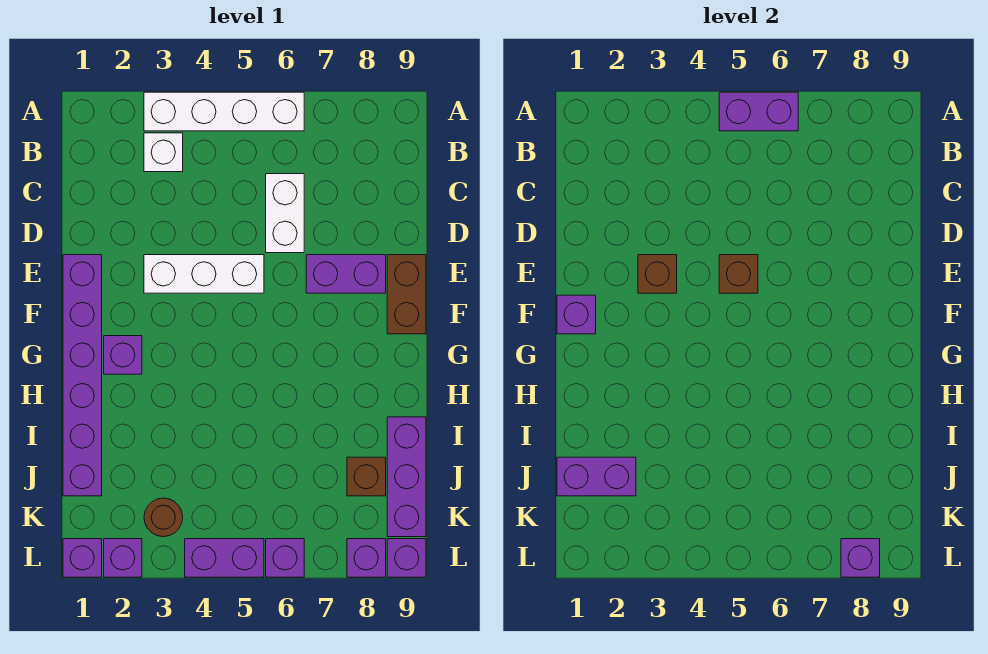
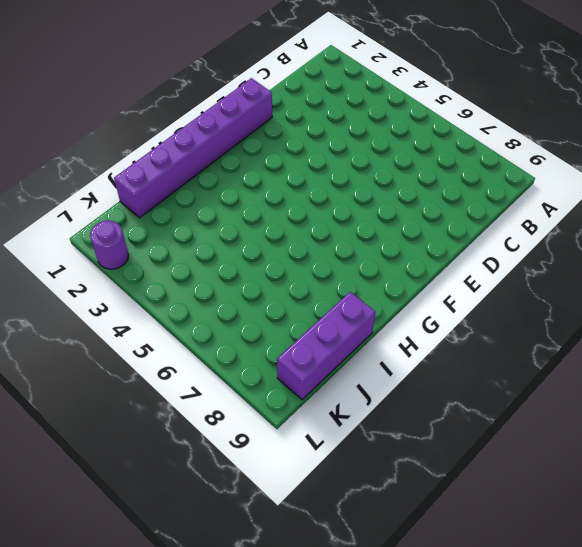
purple round brick L2 level 1 -> purple brick L2 level 1
none -> white brick A3:A6 level 1
none -> white brick B3 level 1
none -> white brick C6:D6 level 1

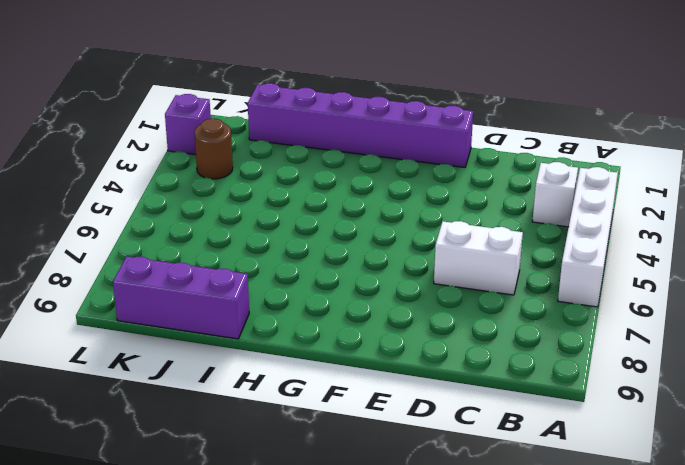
none -> white brick E3:E5 level 1
none -> purple brick E7:E8 level 1
none -> brown brick E9:F9 level 1

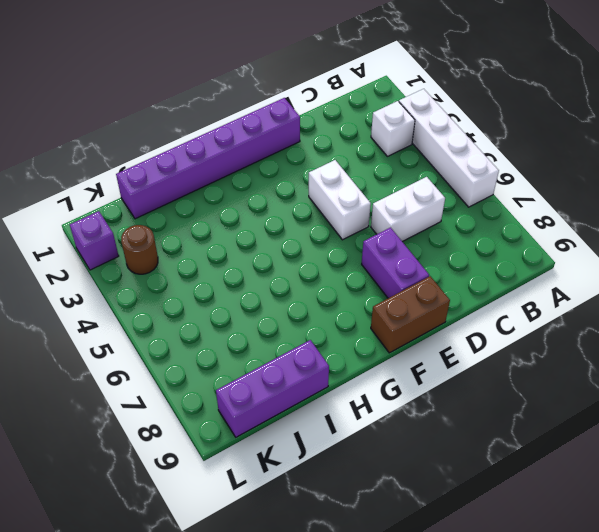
white brick E4:E5 level 1 -> white brick E3:E5 level 1
none -> purple brick G2 level 1
none -> brown brick J8 level 1
none -> purple brick L1 level 1

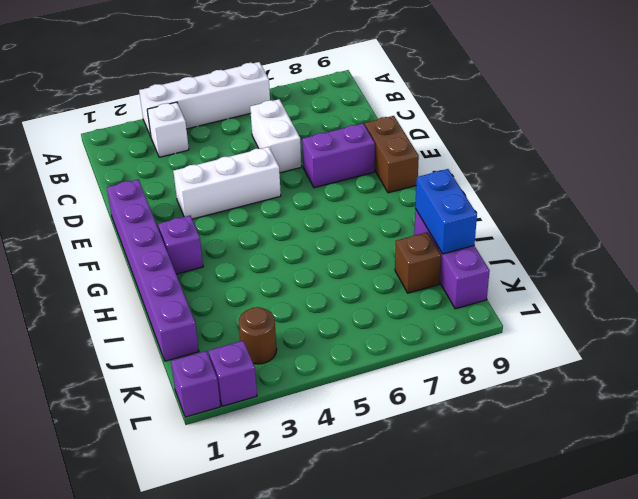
blue brick I9:J9 level 2 -> none
none -> purple brick L4:L5 level 1
none -> purple brick L6 level 1
none -> purple brick L8 level 1

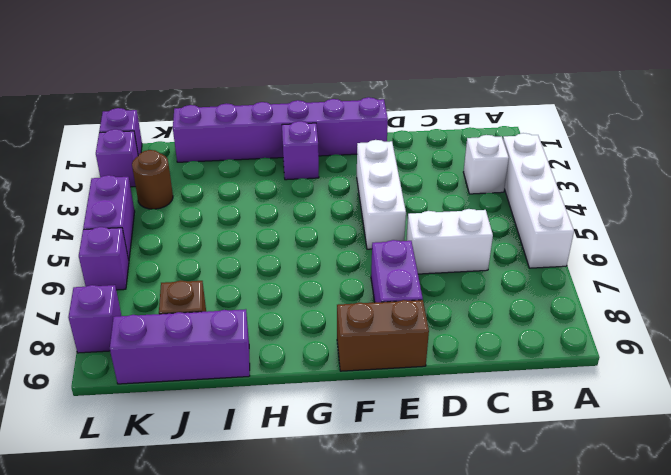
none -> purple brick L9 level 1
none -> purple brick A5:A6 level 2
none -> brown brick E3 level 2

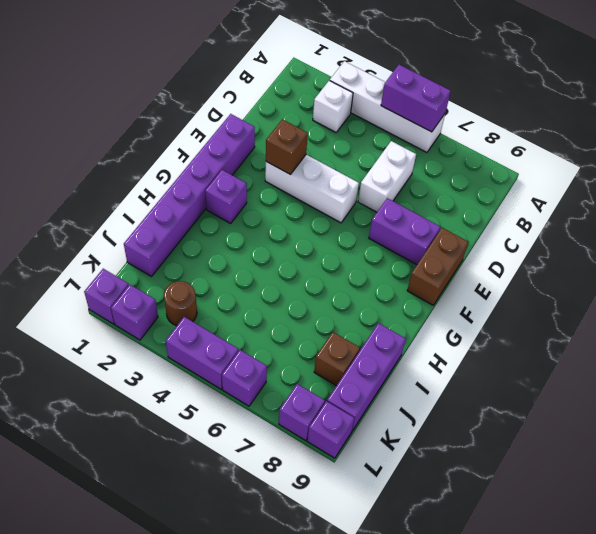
none -> brown brick E5 level 2
none -> purple brick F1 level 2
none -> purple brick J1:J2 level 2

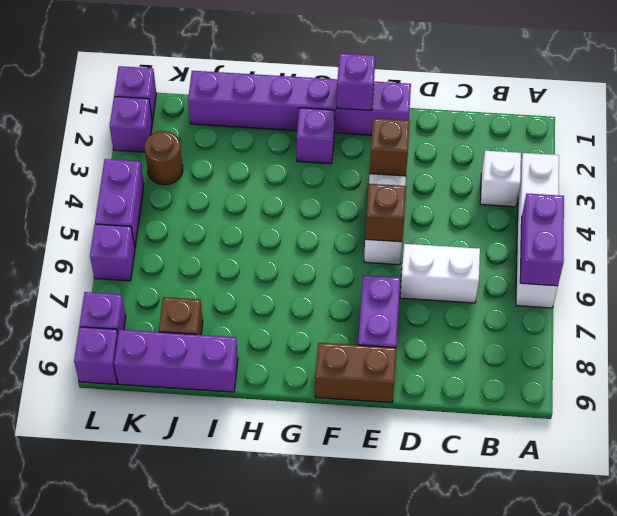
none -> purple brick J1:J2 level 2
none -> purple brick L8 level 2

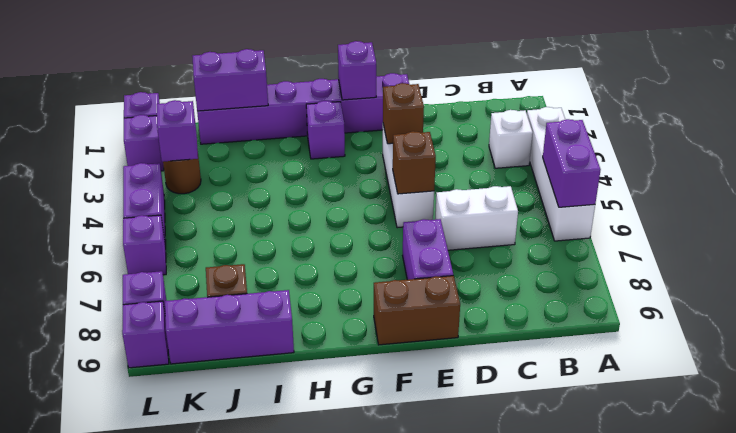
purple brick I1:J1 level 2 -> purple brick J1:J2 level 2
purple brick K3 level 2 -> purple brick L8 level 2

